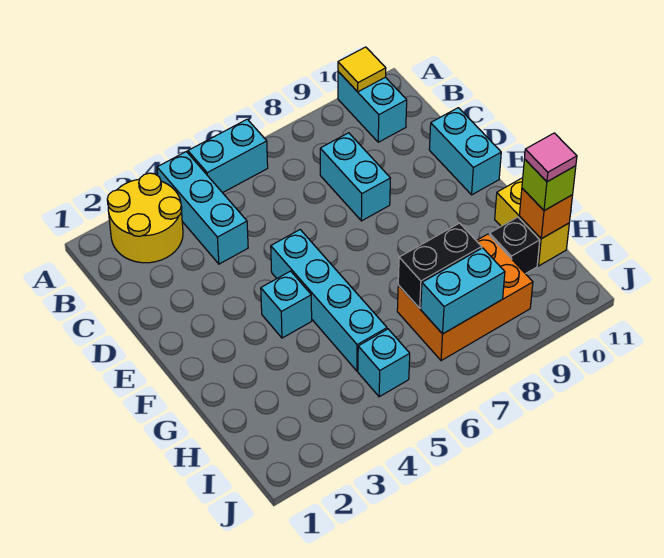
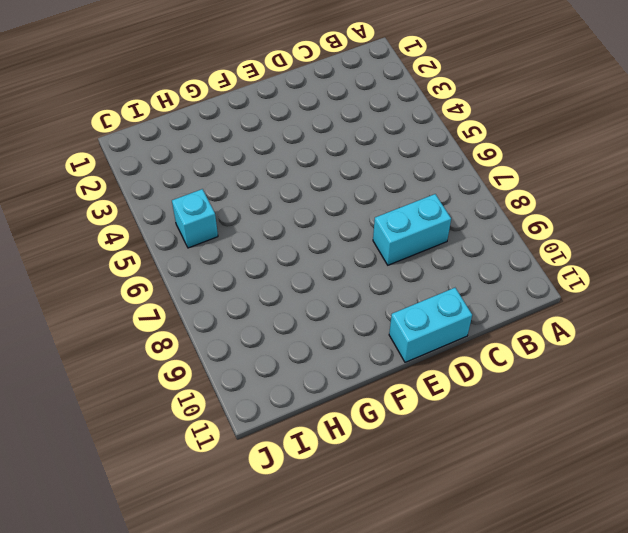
none -> yellow round brick A2:B3 level 1
none -> cyan brick A4:C4 level 1
none -> cyan brick A5:A6 level 1

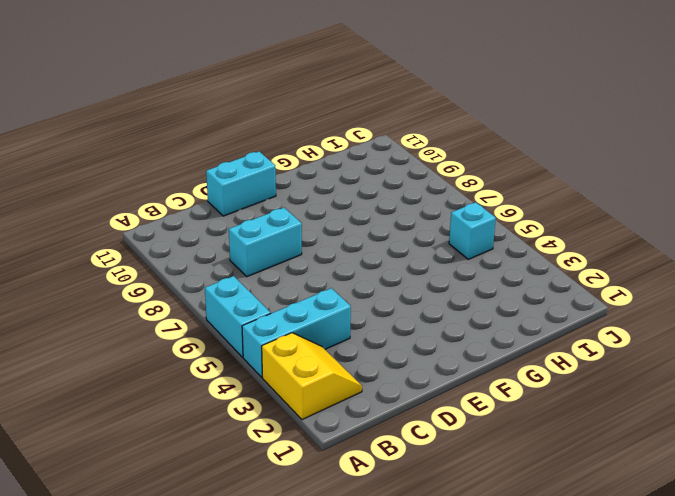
yellow slope A2:B3 level 1 top A -> yellow round brick A2:B3 level 1
none -> cyan brick A10:B10 level 1
none -> cyan brick E5:H5 level 1
none -> cyan brick F4 level 1

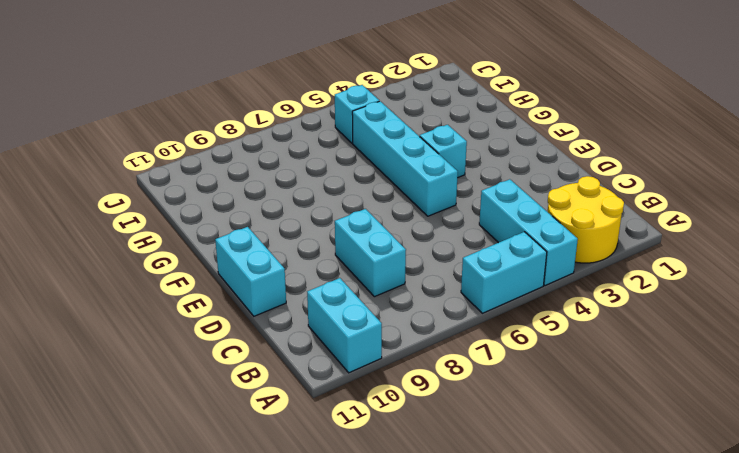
none -> yellow brick G11:H11 level 1
none -> orange brick H7:I9 level 1
none -> black brick H10 level 1

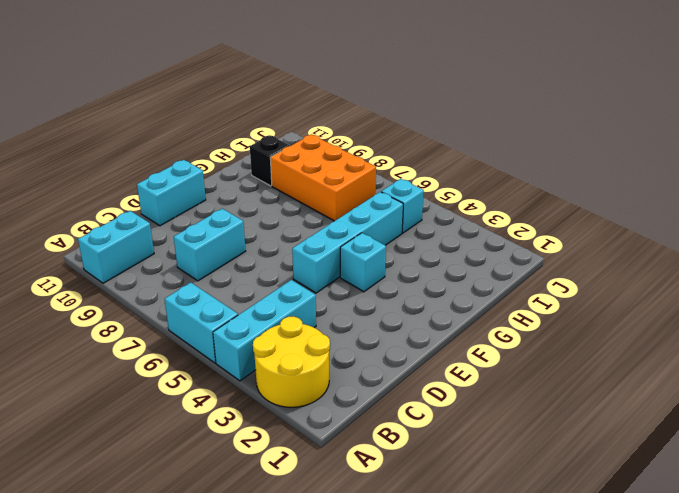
none -> yellow brick G11:H11 level 1
none -> yellow tile A10 level 2
none -> black brick H7:H8 level 2

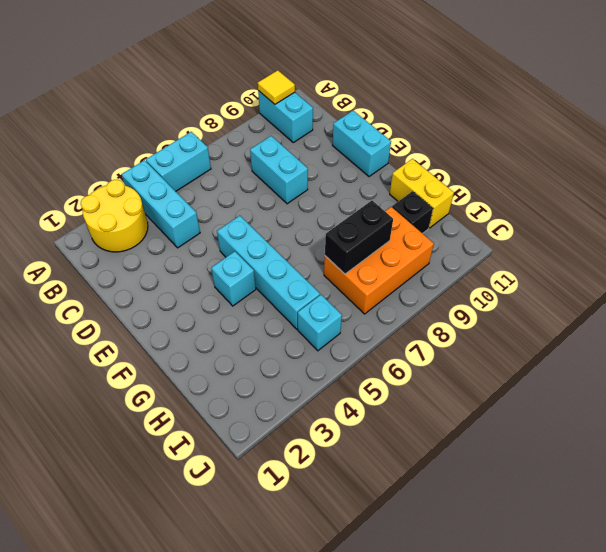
none -> orange brick H11 level 2
none -> cyan brick I7:I8 level 2
none -> lime brick H11 level 3

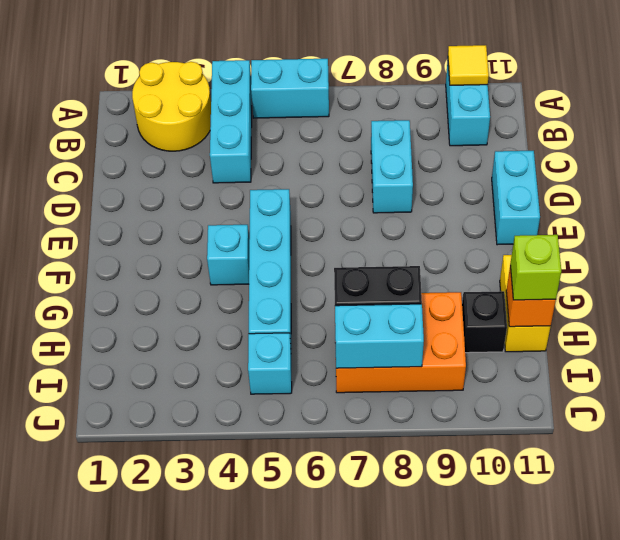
none -> pink tile H11 level 4

